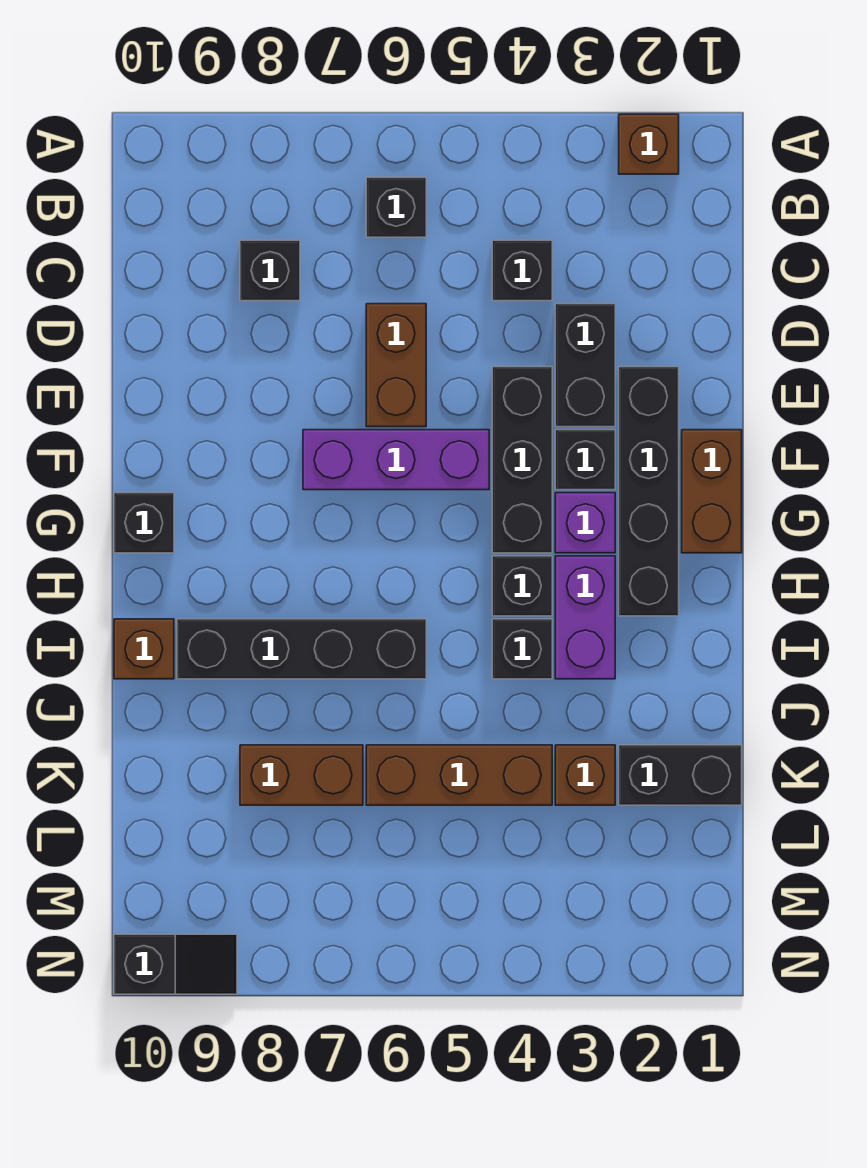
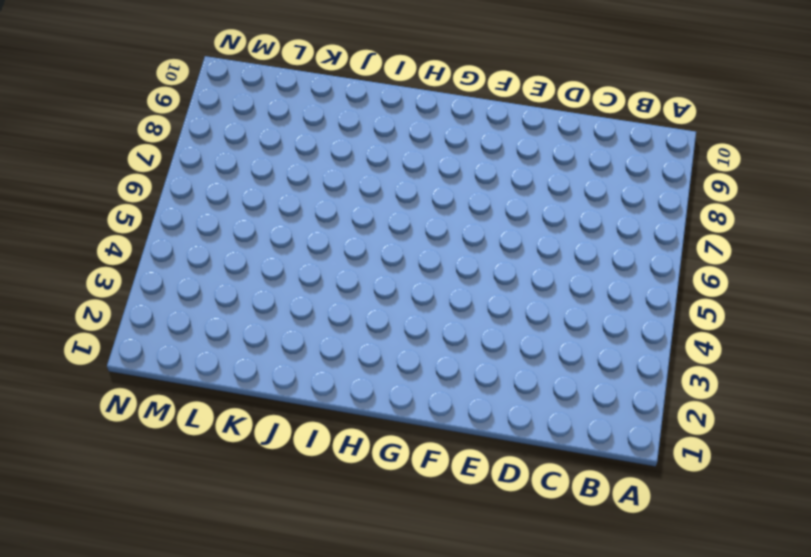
none -> brown brick A2 level 1
none -> black brick B6 level 1
none -> black brick C4 level 1

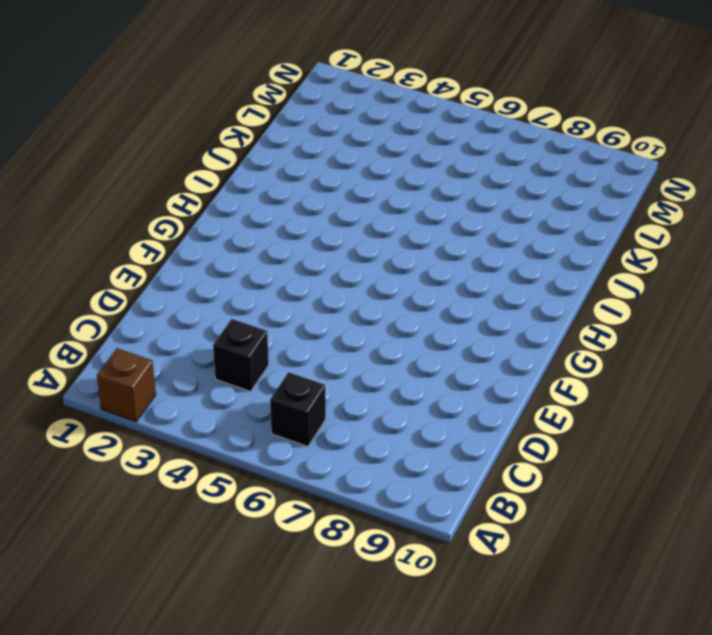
none -> black brick C8 level 1
none -> black brick D3:E3 level 1
none -> brown brick D6:E6 level 1

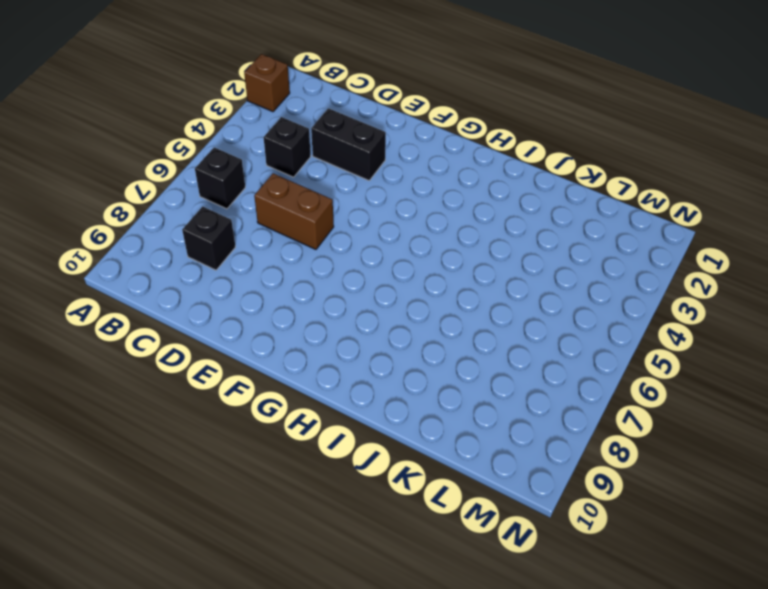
none -> black brick E2:H2 level 1
none -> black brick E4:G4 level 1
none -> brown brick F1:G1 level 1

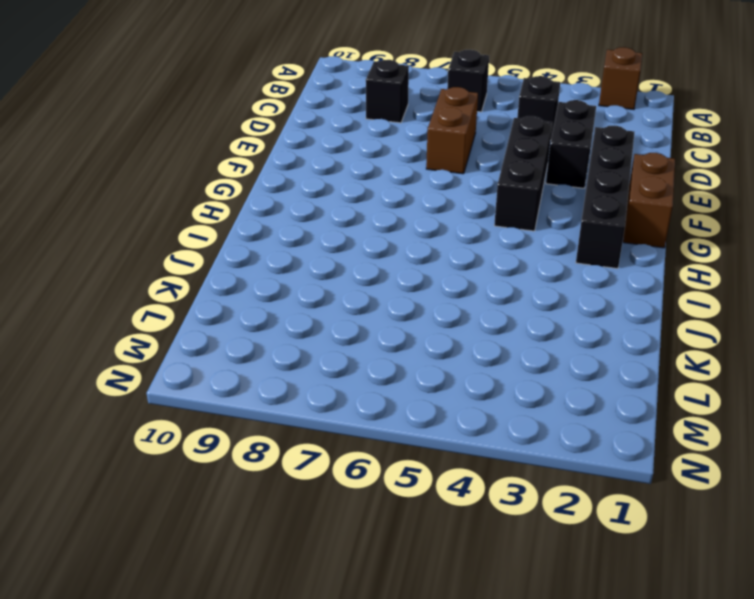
none -> black brick F3 level 1
none -> purple brick F5:F7 level 1
none -> purple brick G3 level 1

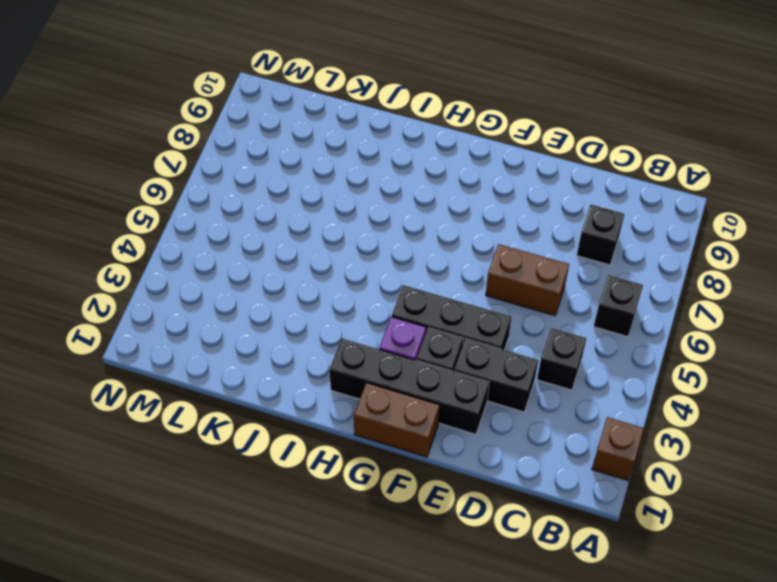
none -> purple brick F5:F7 level 1
none -> black brick G10 level 1
none -> purple brick H3:I3 level 1

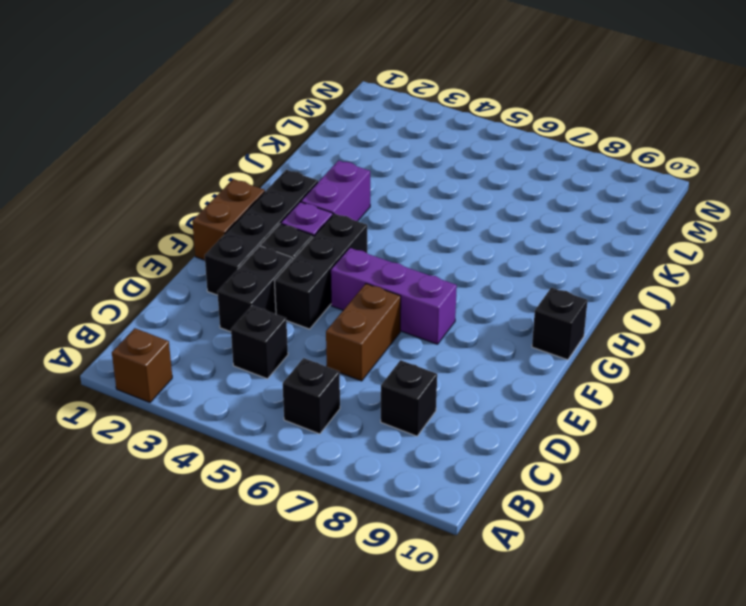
none -> black brick H4 level 1
none -> black brick I4 level 1
none -> black brick I6:I9 level 1

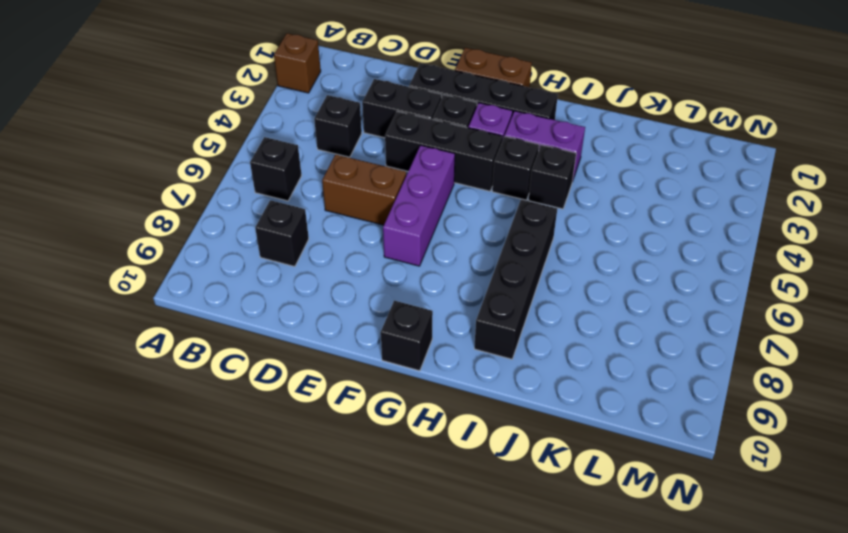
none -> brown brick I10 level 1
none -> black brick K1:K2 level 1
none -> brown brick K3 level 1

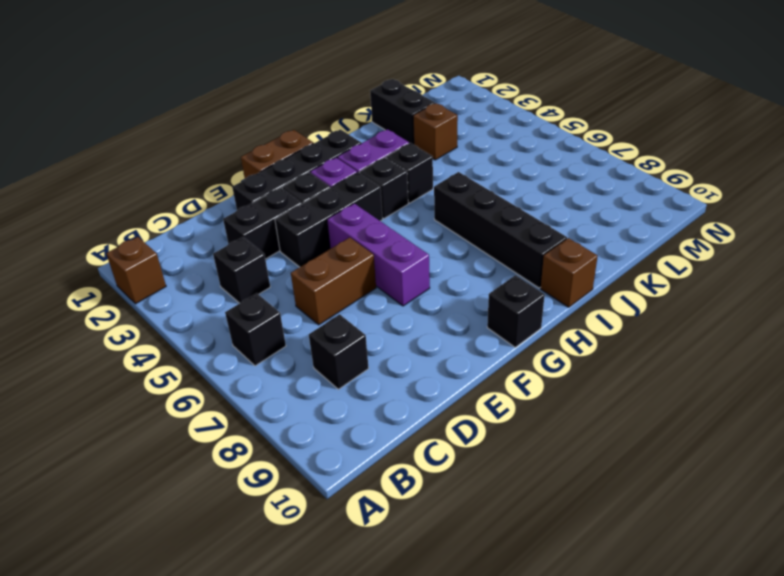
none -> brown brick K4:K6 level 1
none -> brown brick K7:K8 level 1
none -> black slope N9:N10 level 1 top 10

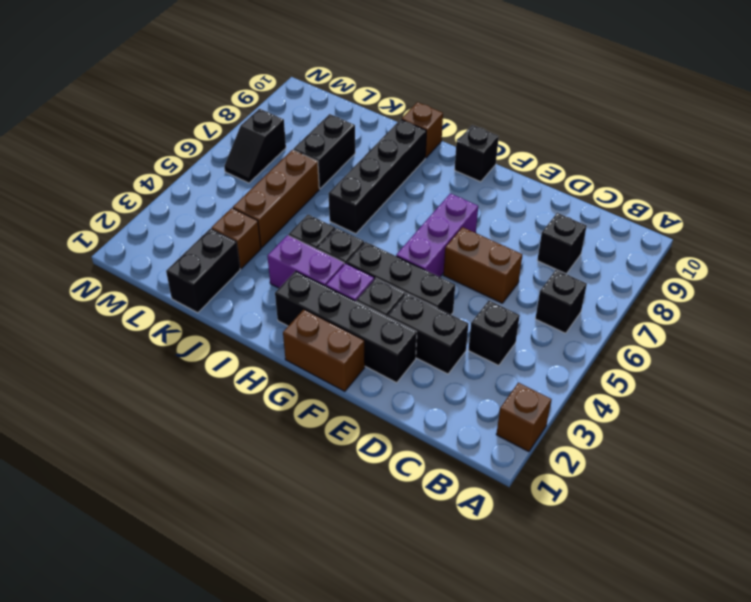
black brick K7:K8 level 1 -> brown brick K7:K8 level 1
black slope M6:M7 level 1 top 7 -> black slope N9:N10 level 1 top 10

